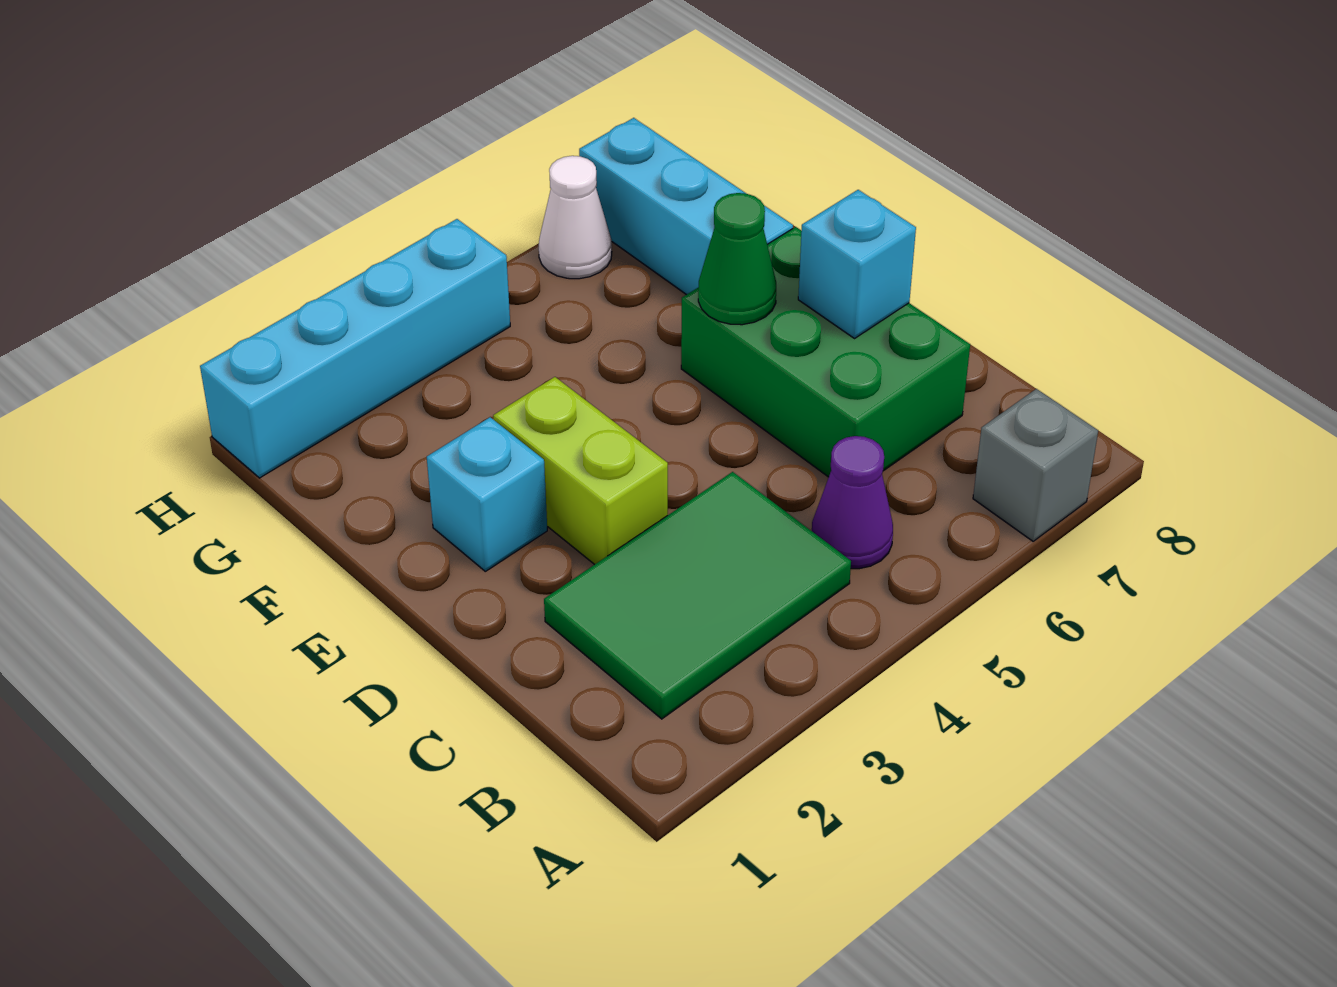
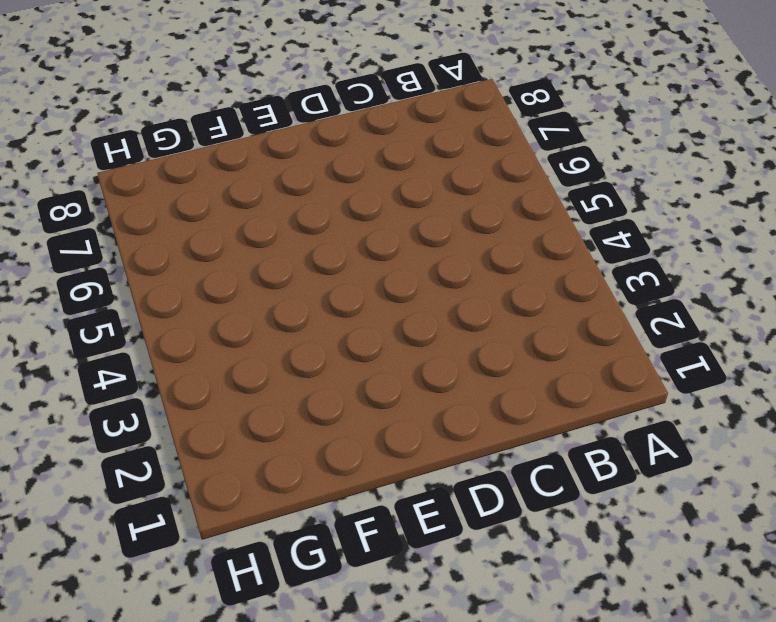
none -> grey brick A7 level 1
none -> green tile B2:C4 level 1

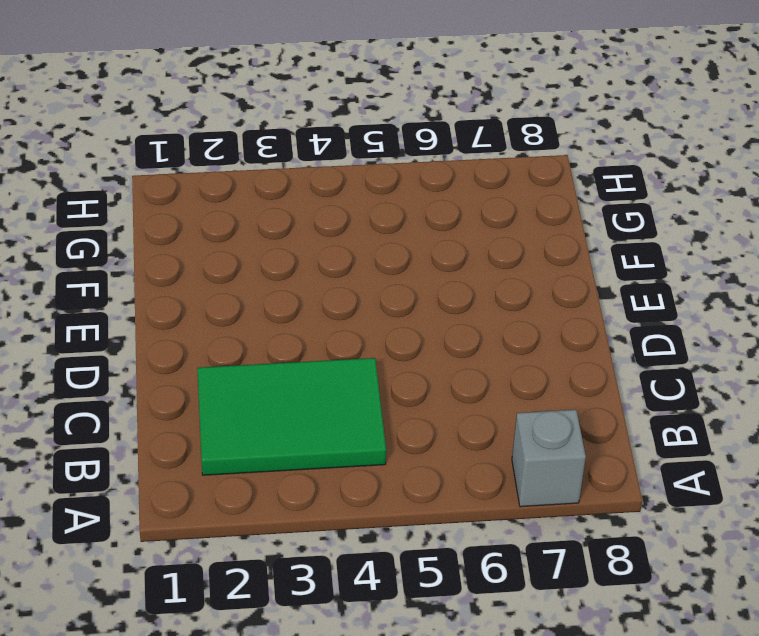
none -> purple cone B5 level 1
none -> green brick C6:E7 level 1

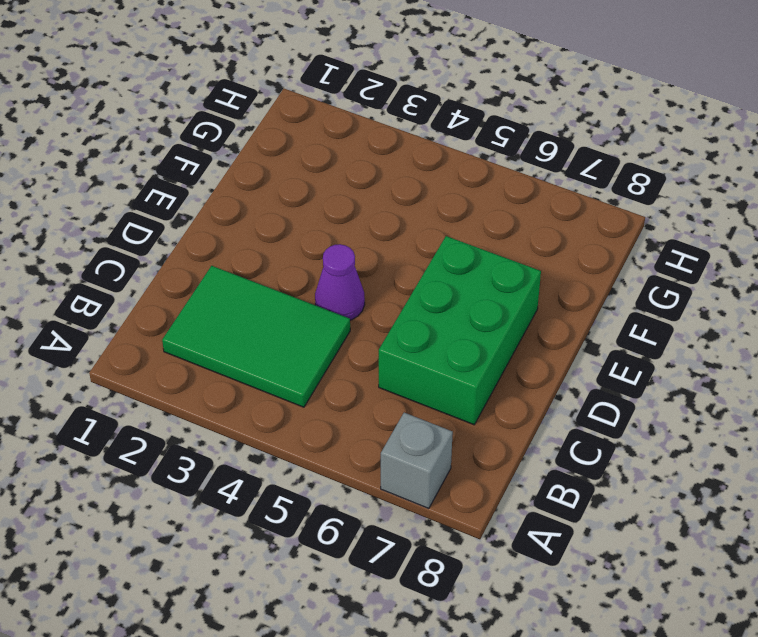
purple cone D4 level 1 -> purple cone B5 level 1
none -> lime brick D3:E3 level 1
none -> cyan brick E2 level 1

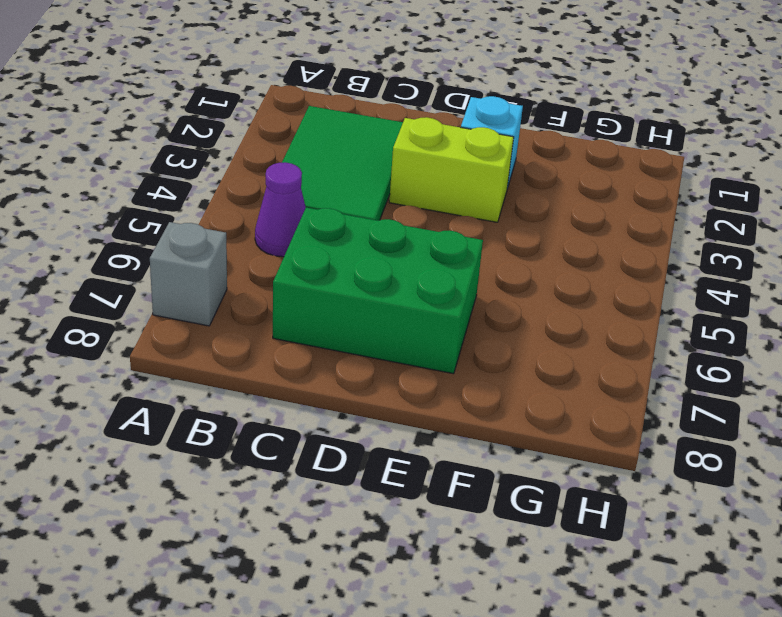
none -> cyan brick F7:H7 level 1
none -> cyan brick H1:H4 level 1

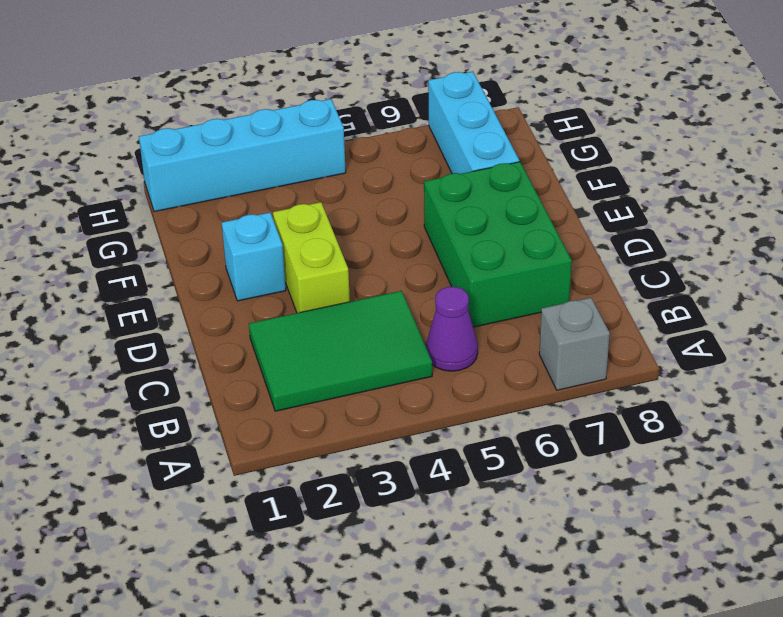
none -> white cone H6 level 1
none -> cyan brick D7 level 2

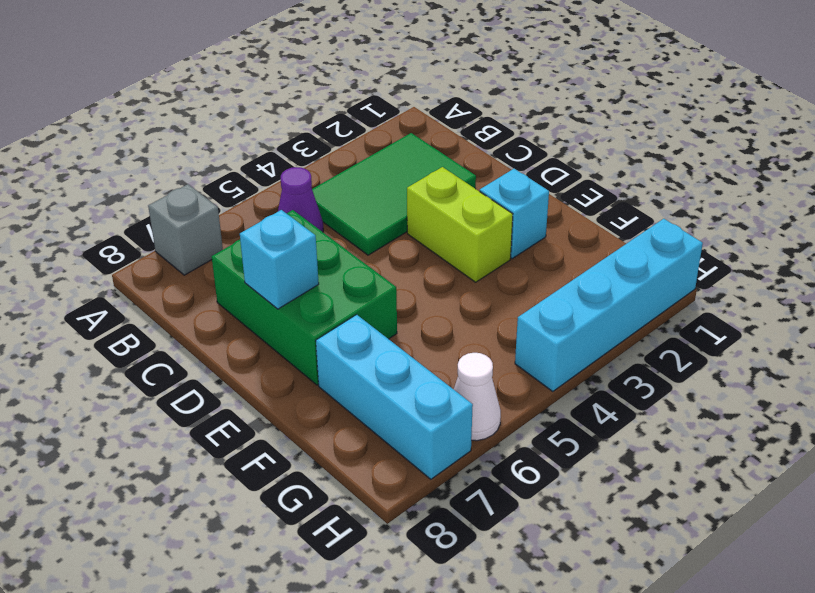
none -> green cone E6 level 2

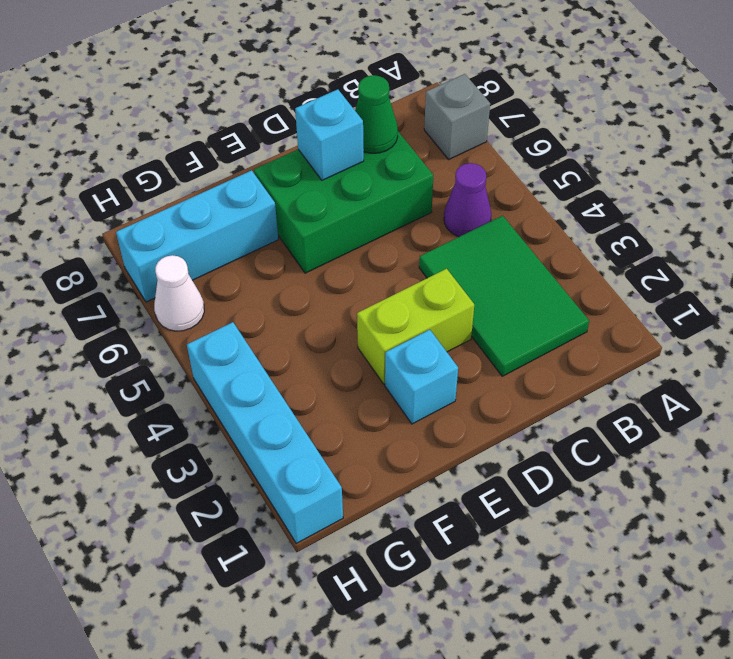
green cone C7 level 2 -> green cone E6 level 2

